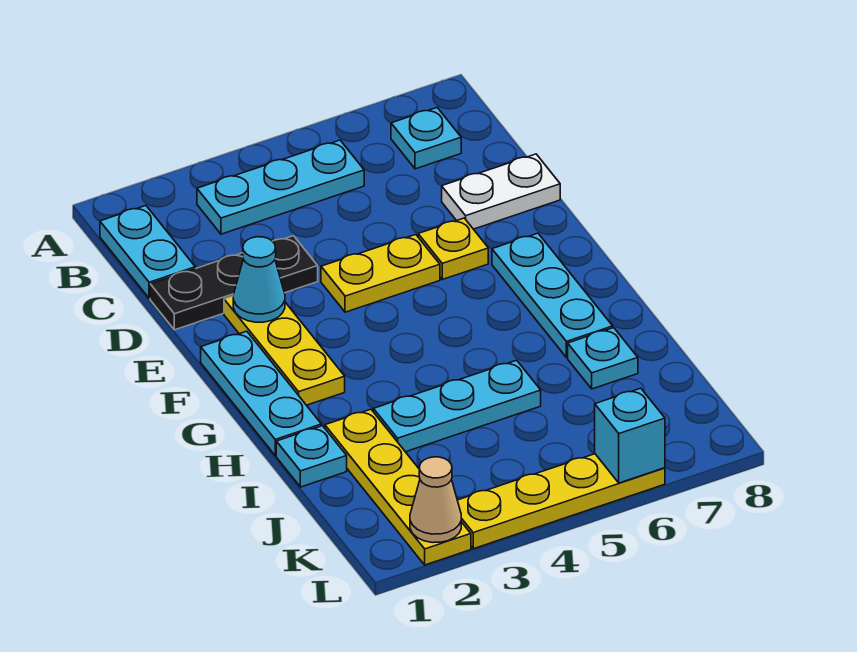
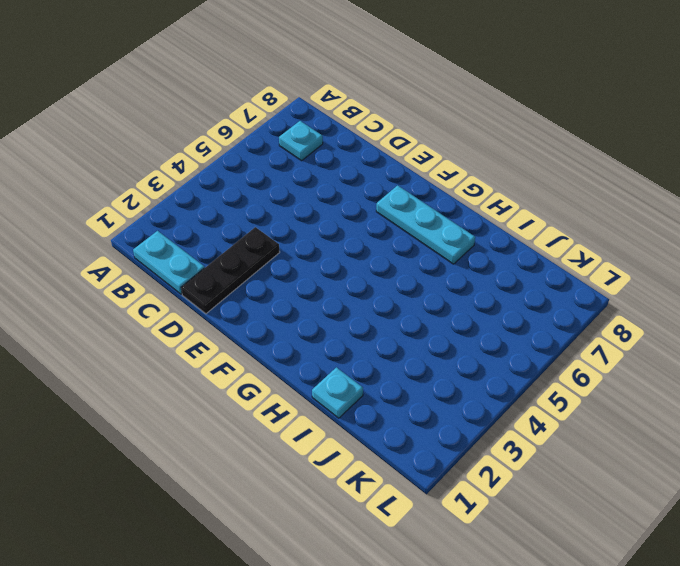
none -> cyan plate B3:B5 level 1
none -> white plate D7:D8 level 1
none -> yellow plate E2:G2 level 1

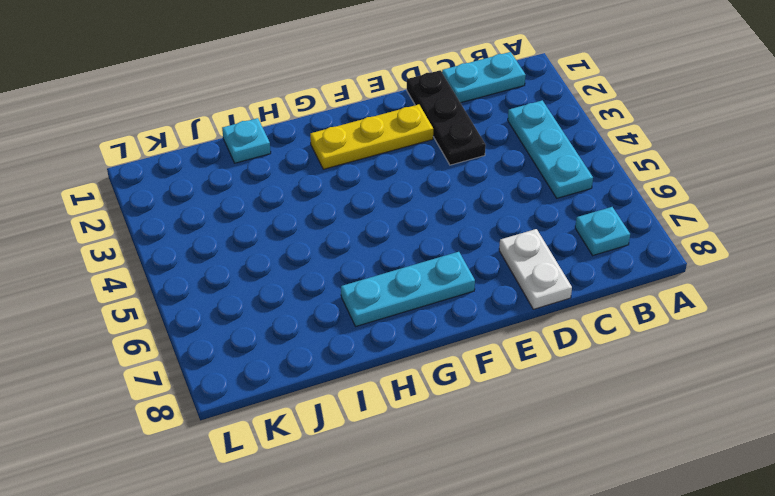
none -> yellow plate E4:E5 level 1
none -> yellow plate E6 level 1
none -> cyan plate F1:H1 level 1

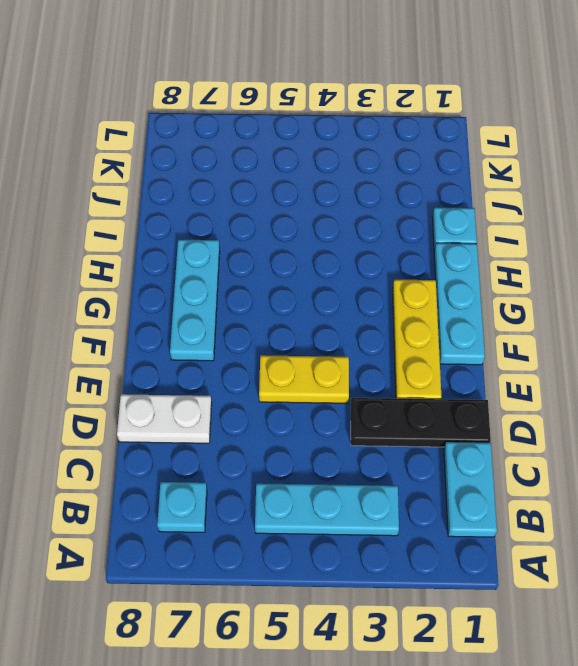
none -> yellow plate E6 level 1
none -> yellow plate I2:L2 level 1
none -> cyan plate I3:I5 level 1

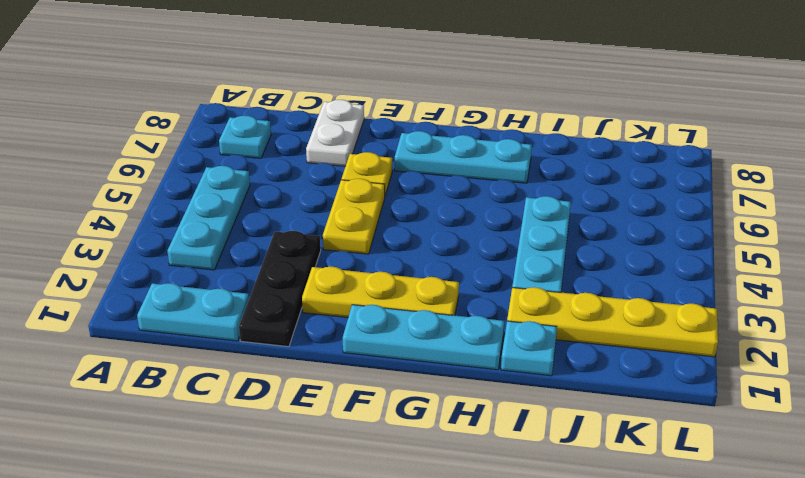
none -> cyan plate I7 level 1
none -> yellow plate L3:L6 level 1
none -> cyan cone E2 level 2

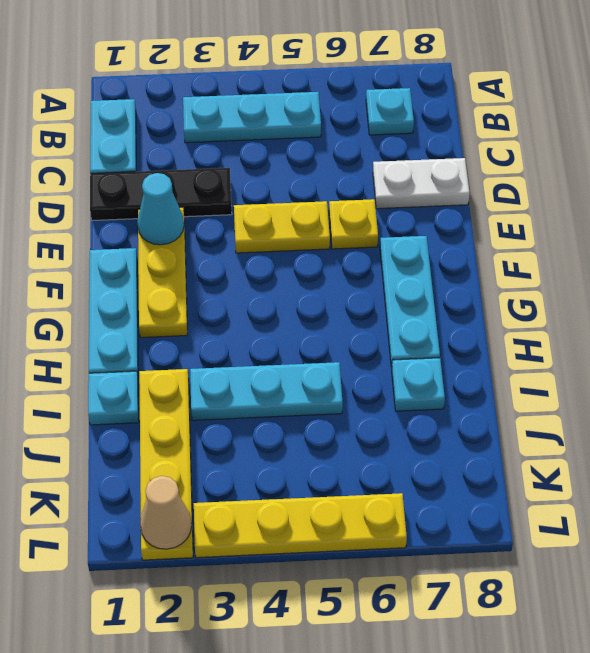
none -> cyan brick L6 level 2

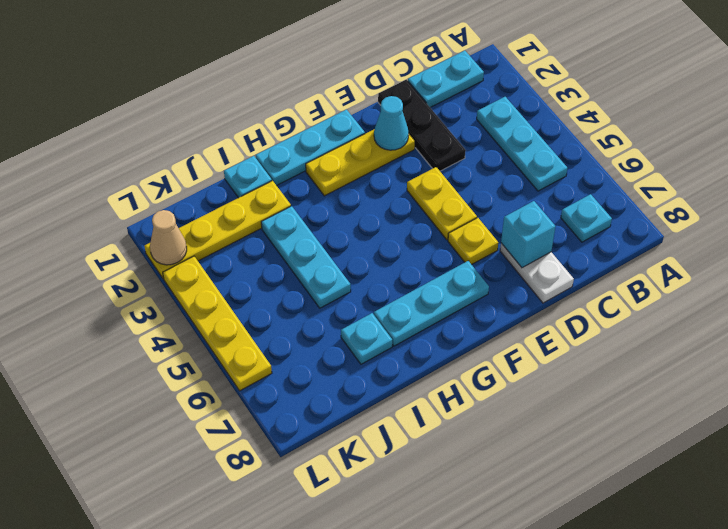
cyan brick D7 level 2 -> cyan brick L6 level 2

